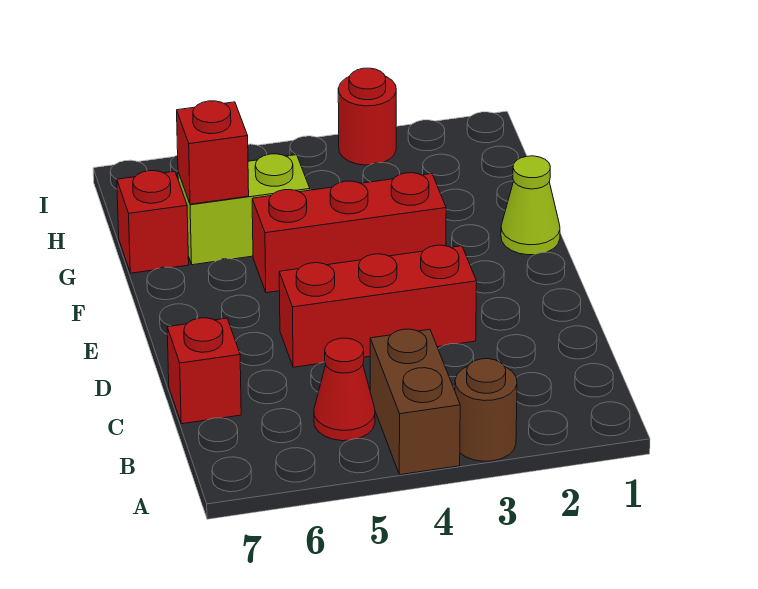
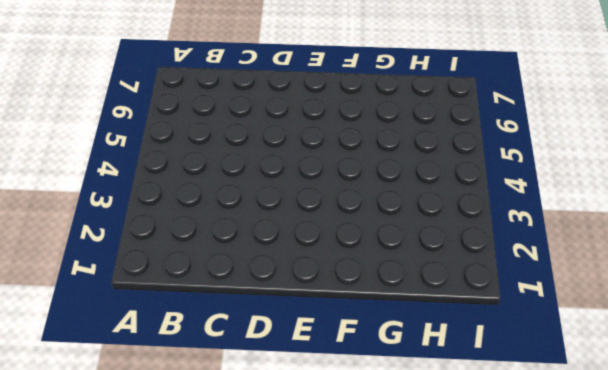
none -> brown round brick A3 level 1
none -> brown brick A4:B4 level 1

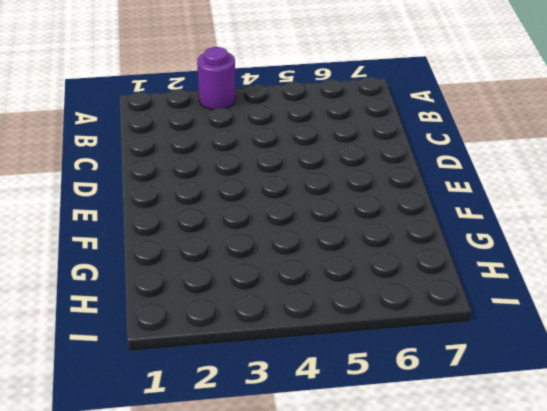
purple round brick A3 level 1 -> brown round brick A3 level 1
none -> brown brick A4:B4 level 1
none -> red cone B5 level 1

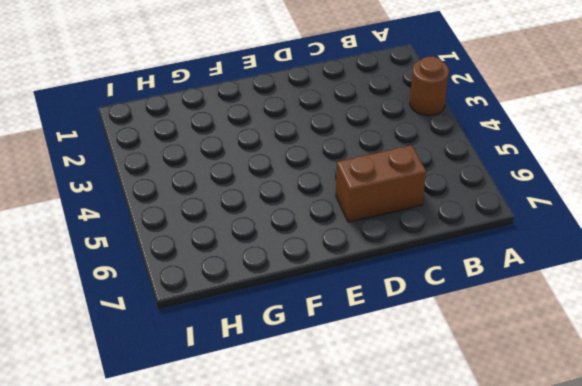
brown brick C6:D6 level 1 -> brown brick A4:B4 level 1
none -> red cone B5 level 1
none -> red brick C7 level 1

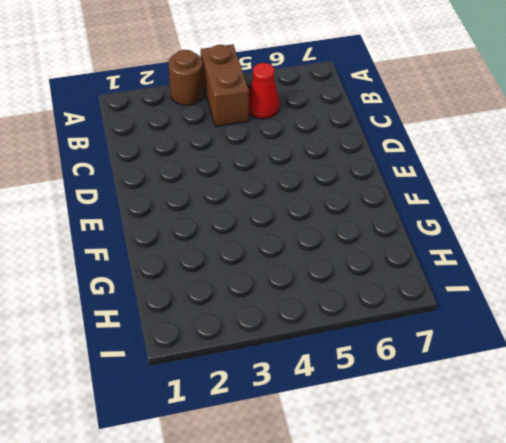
none -> red brick C7 level 1
none -> red brick D3:D5 level 1

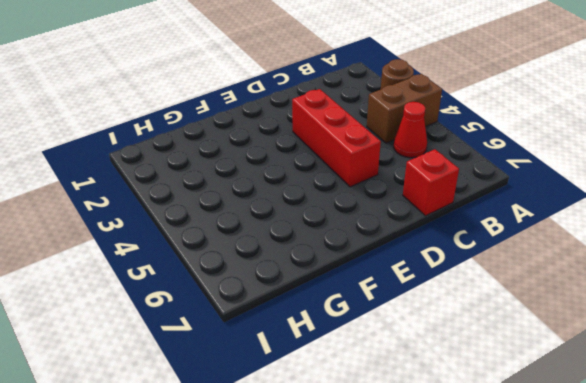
none -> lime cone F1 level 1
none -> red brick F3:F5 level 1

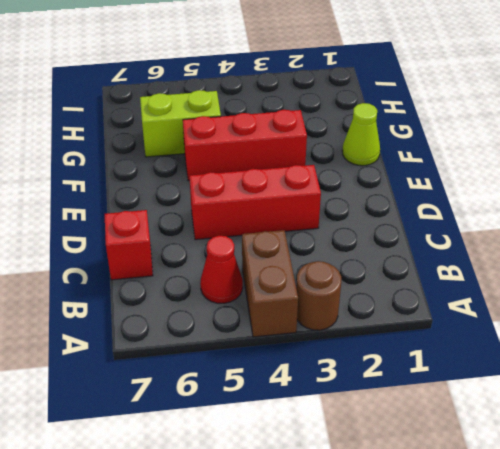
none -> red brick G7 level 1
none -> red round brick I3 level 1

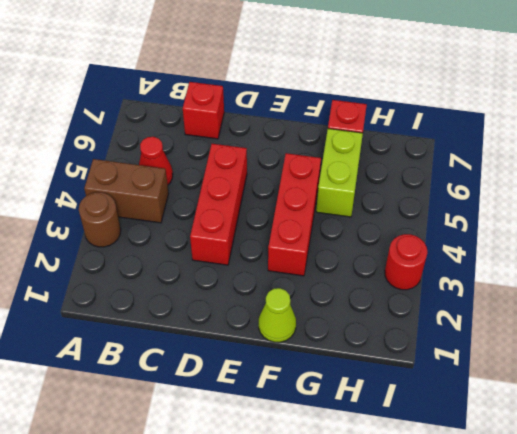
none -> red brick G6 level 2

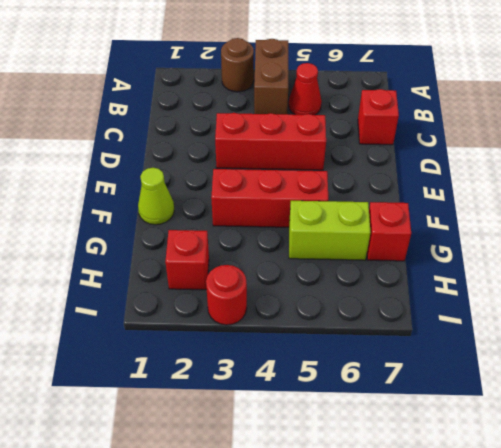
red brick H2 level 1 -> red brick G6 level 2

